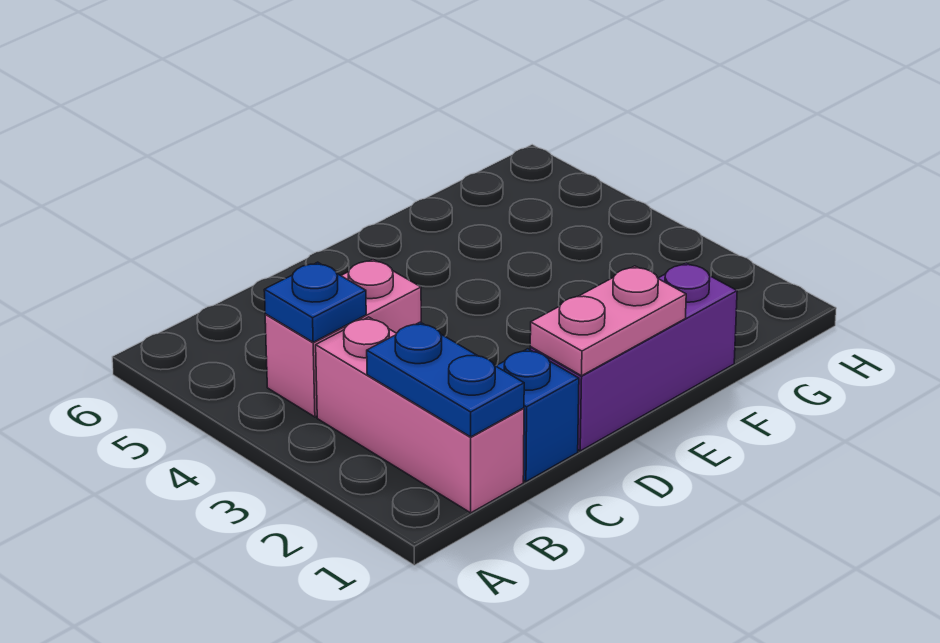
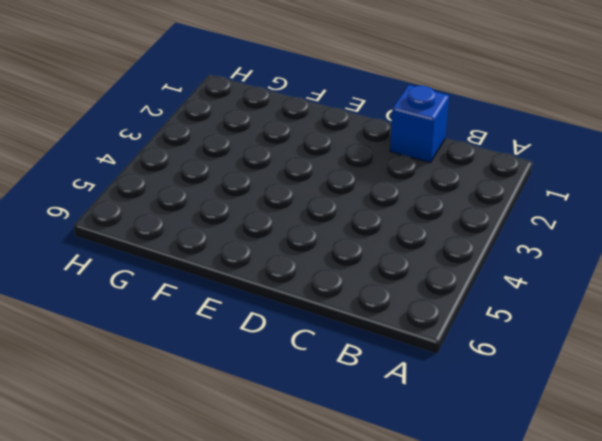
none -> pink brick B1:B3 level 1
none -> pink brick B4:C4 level 1

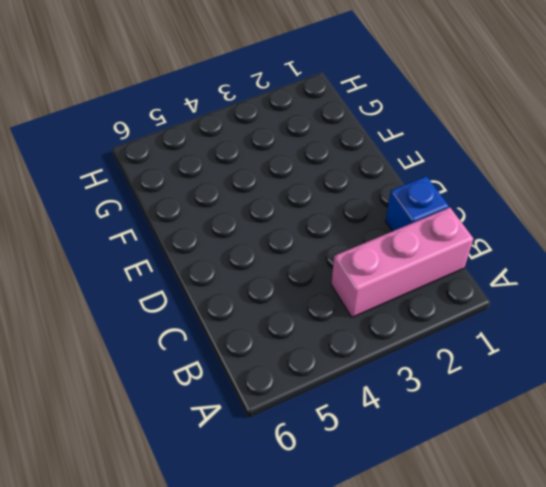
none -> pink brick B4:C4 level 1
none -> purple brick D1:F1 level 1

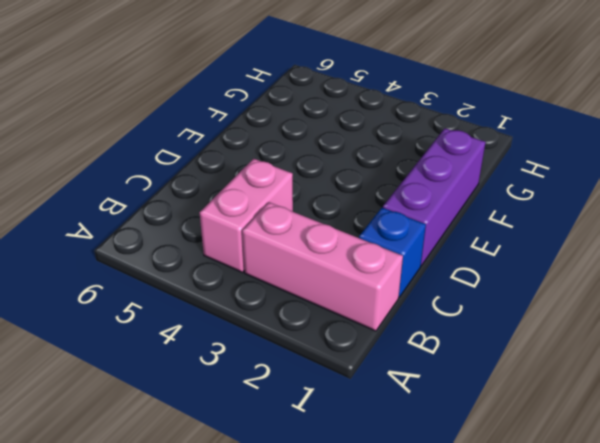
none -> blue plate B1:B2 level 2
none -> blue plate B4 level 2

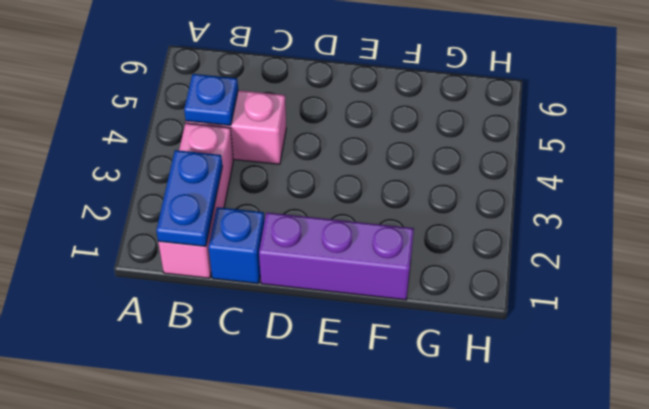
none -> pink plate D1:E1 level 2

